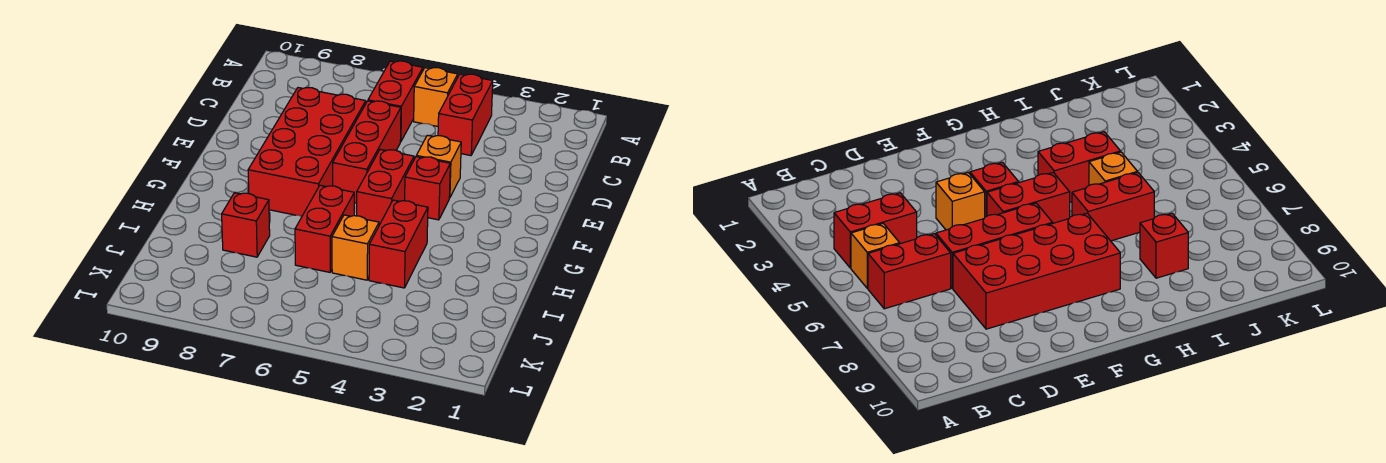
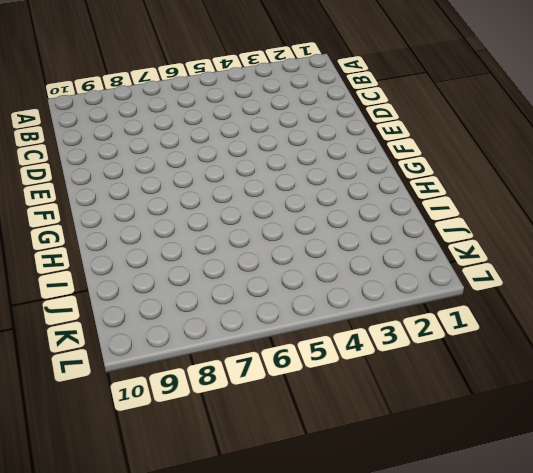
none -> red brick B4:C4 level 1
none -> orange brick B5 level 1
none -> red brick B6:C6 level 1

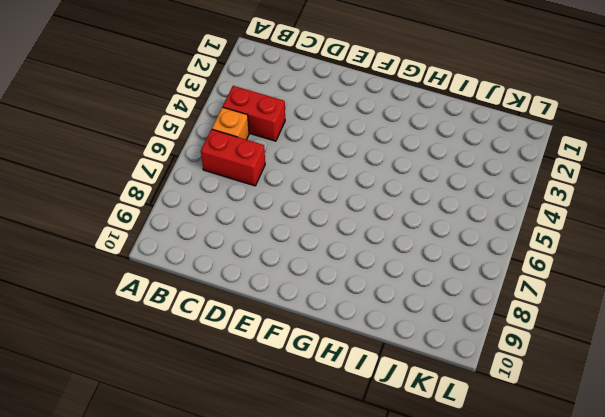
none -> red brick D6:F6 level 1
none -> red brick D7:G8 level 1
none -> orange brick E4 level 1

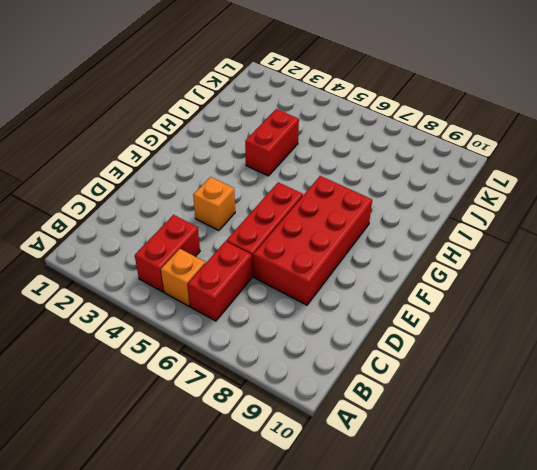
none -> red brick F4 level 1
none -> red brick F5:G5 level 1
none -> red brick H6:I6 level 1

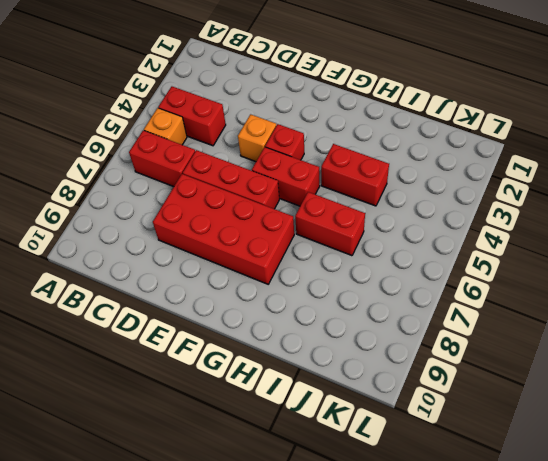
none -> orange brick I5 level 1
none -> red brick I8 level 1

